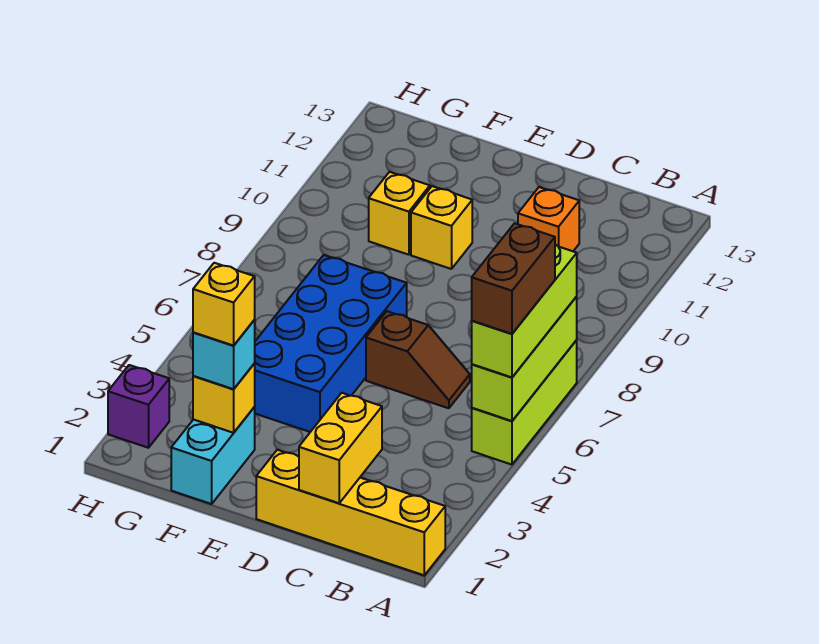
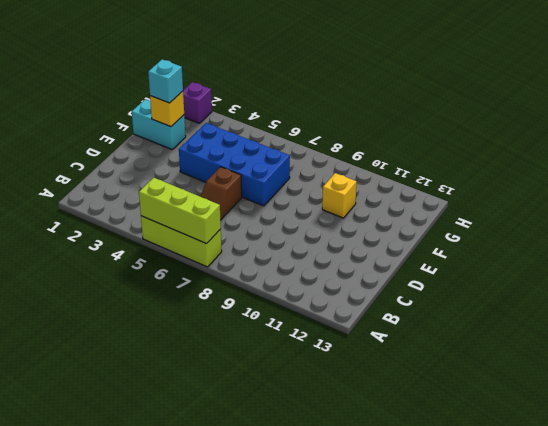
none -> yellow brick A1:D1 level 1
none -> orange brick C11 level 1
none -> yellow brick E10 level 1

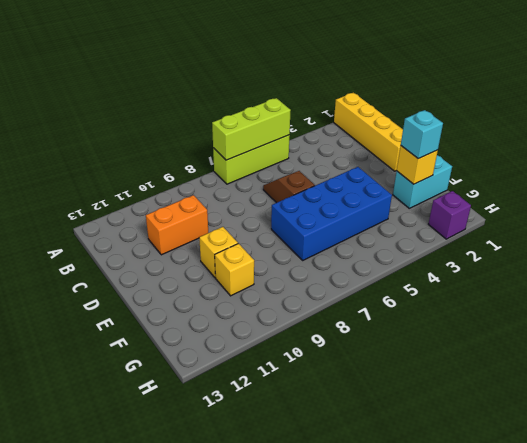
orange brick C10:C11 level 1 -> orange brick C11 level 1
none -> yellow brick C1:C2 level 2
none -> lime brick A5:A7 level 3
none -> brown brick A5:A6 level 4

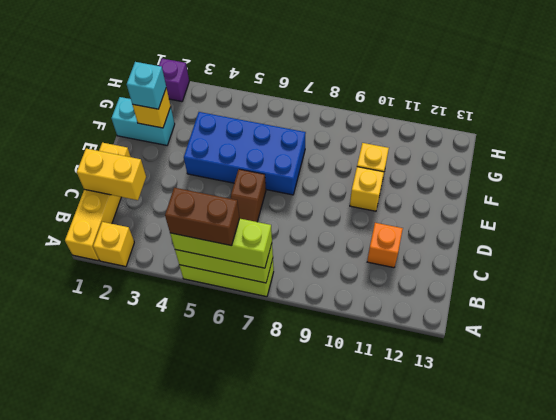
yellow brick A2 level 1 -> yellow brick F2 level 4

